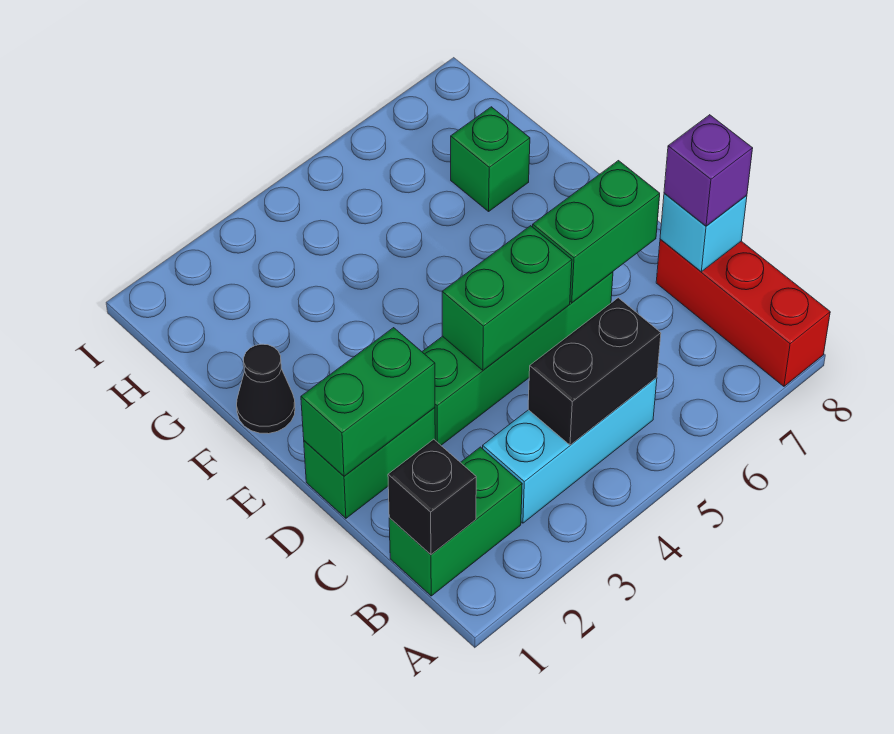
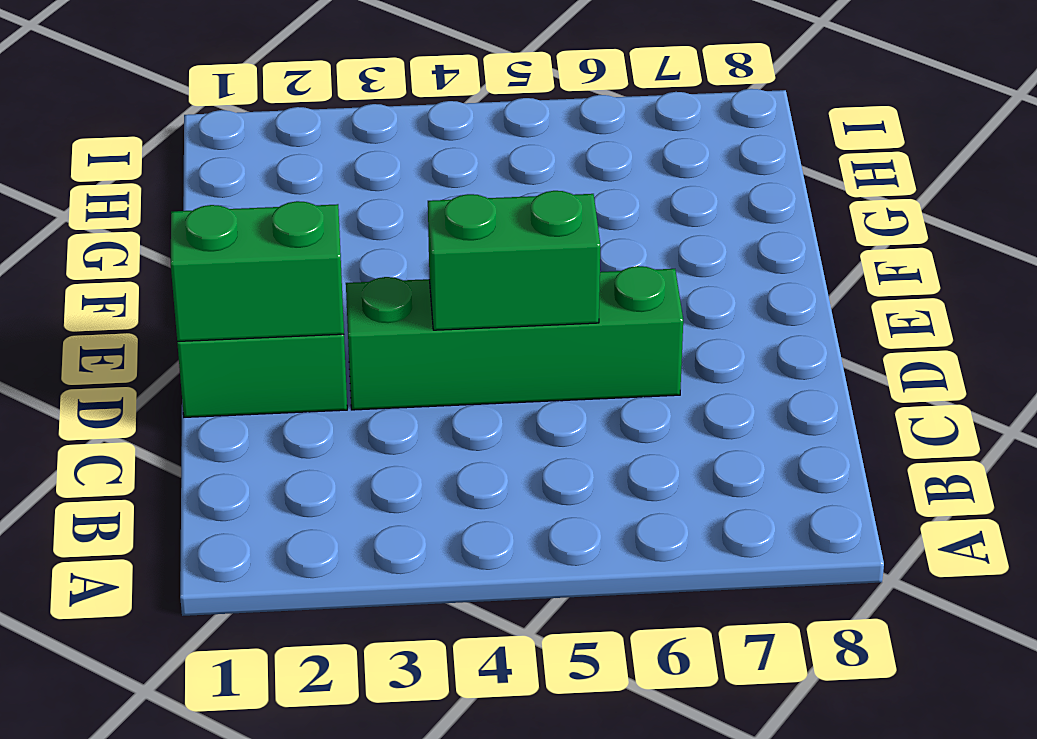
none -> red brick A8:C8 level 1
none -> green brick B1:B2 level 1
none -> cyan brick B3:B5 level 1

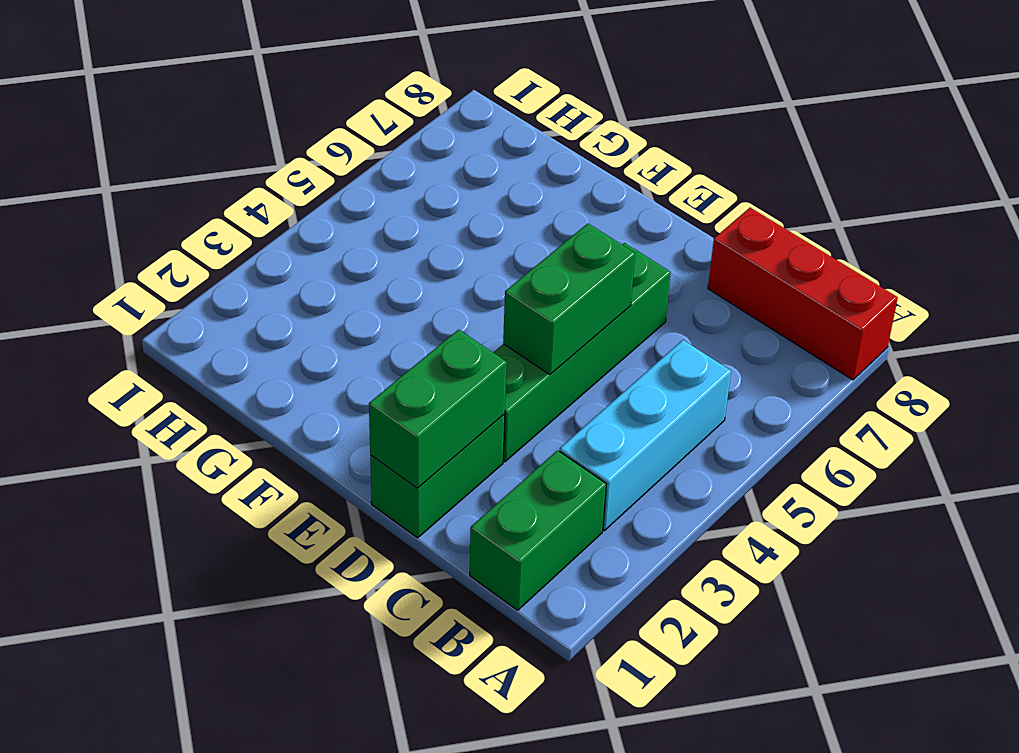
none -> black cone F1 level 1
none -> green brick G7 level 1
none -> black brick B1 level 2

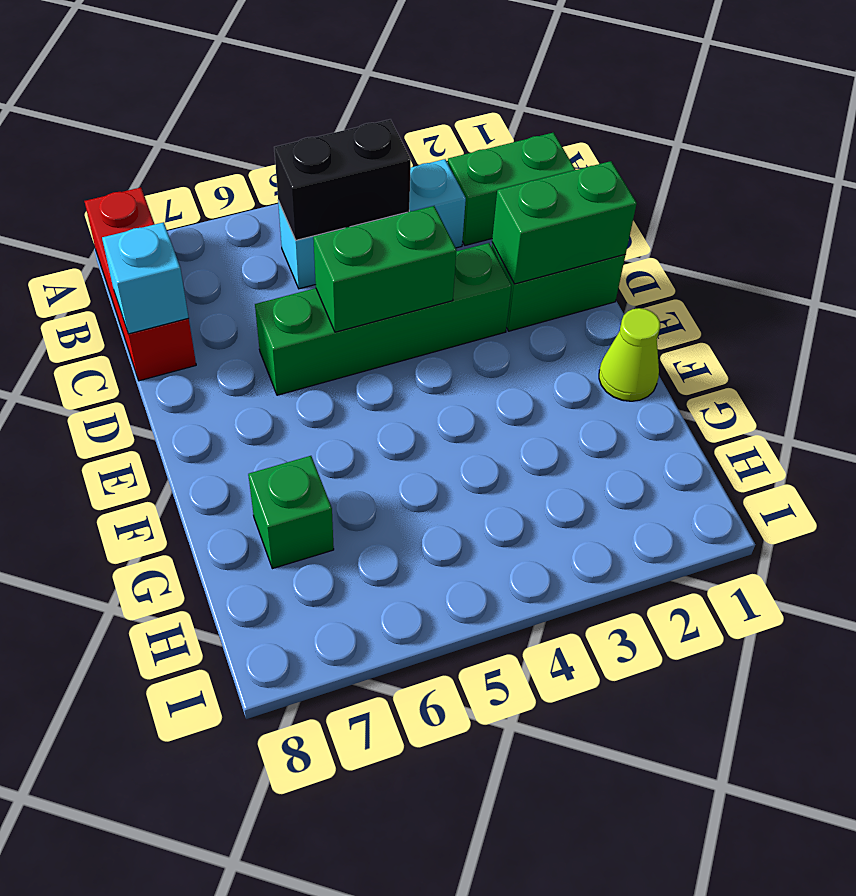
lime cone F1 level 1 -> black cone F1 level 1
none -> black brick B1 level 2
none -> green brick D6:D7 level 2
none -> purple brick C8 level 3

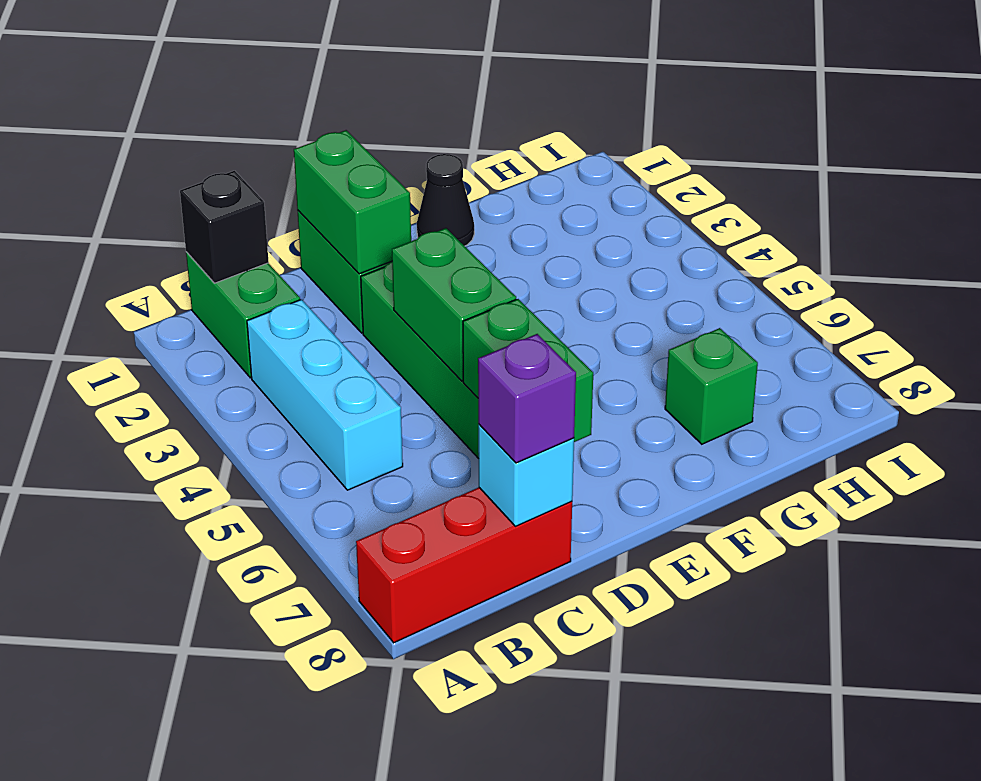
none -> black brick B4:B5 level 2

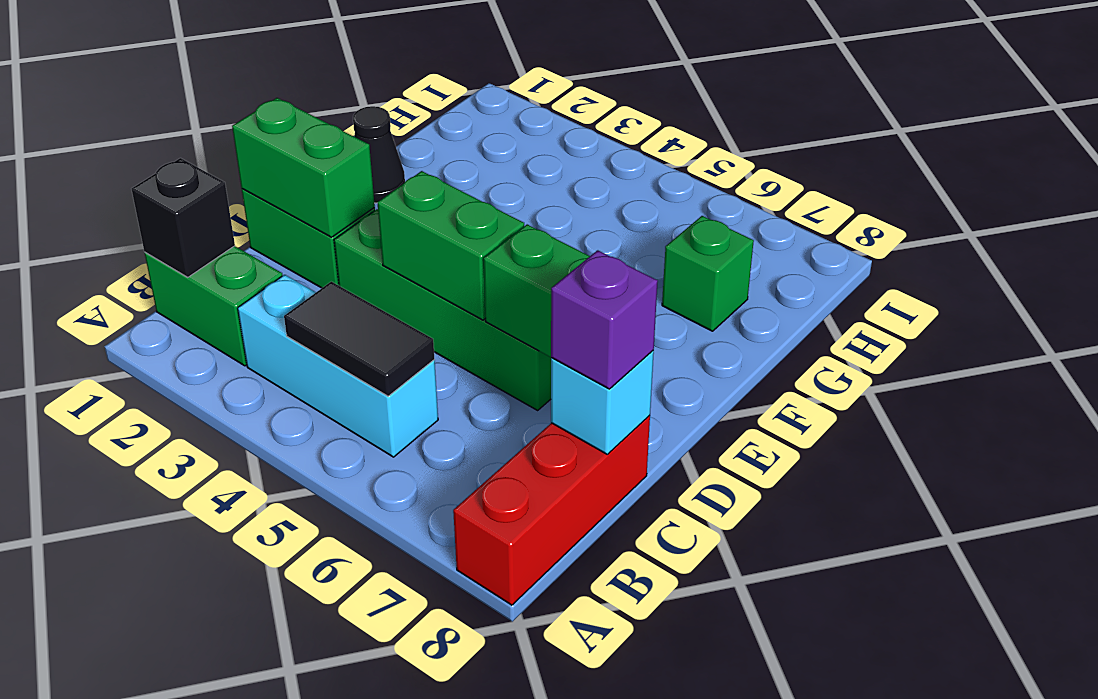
black tile B4:B5 level 2 -> black brick B4:B5 level 2

